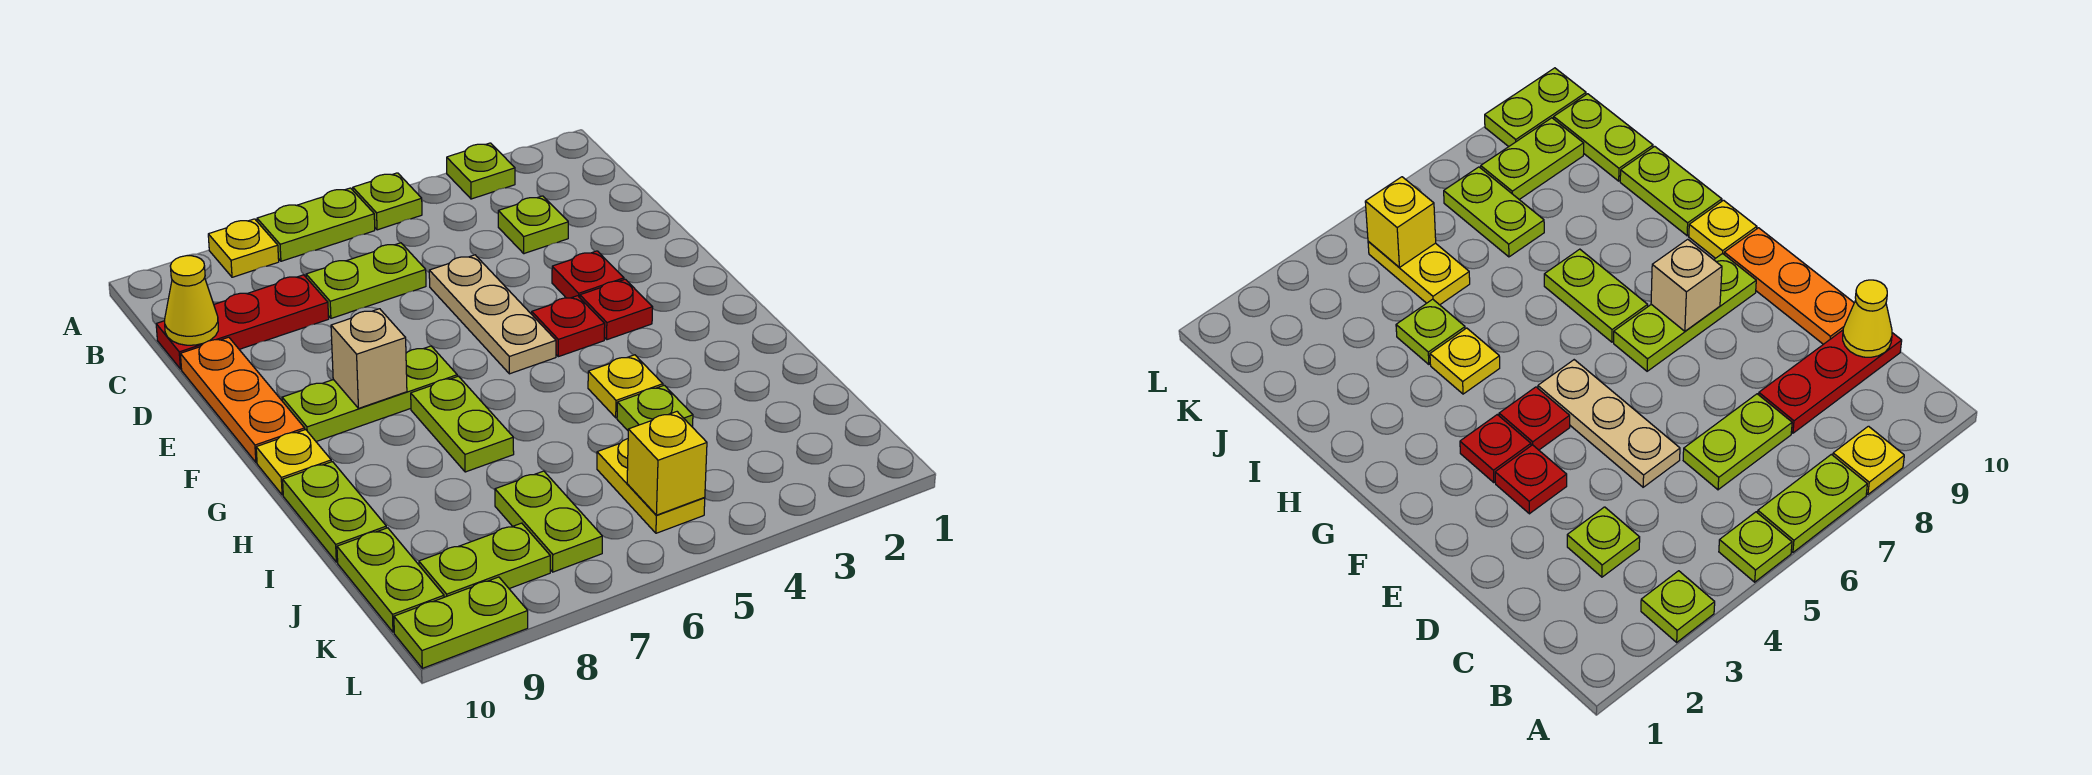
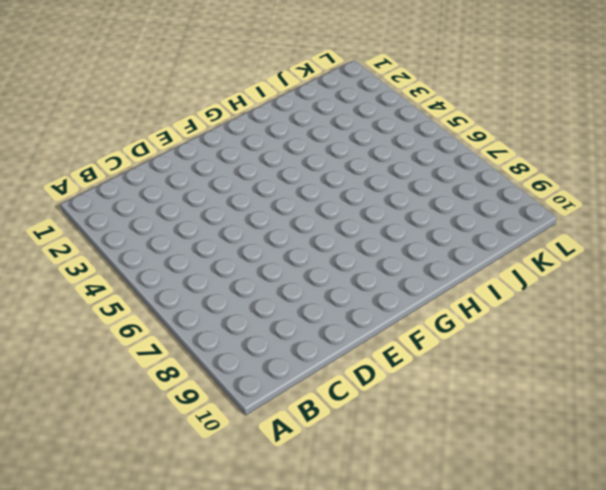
none -> lime plate A3 level 1
none -> lime plate A5 level 1
none -> lime plate A6:A7 level 1

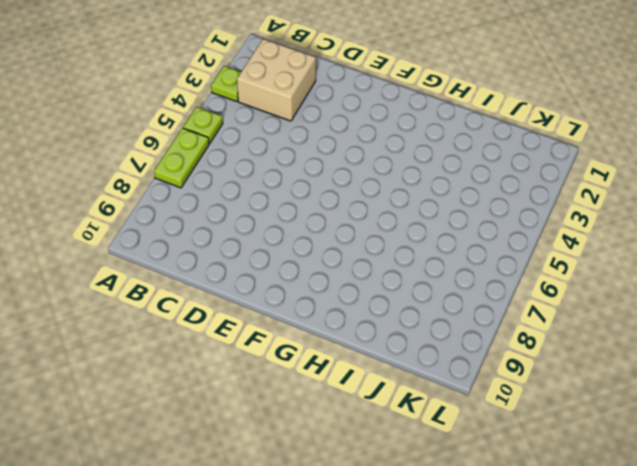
tan brick B2:C3 level 1 -> lime plate C3 level 1
none -> yellow plate A8 level 1
none -> lime plate C6:C7 level 1
none -> red plate C8:C10 level 1

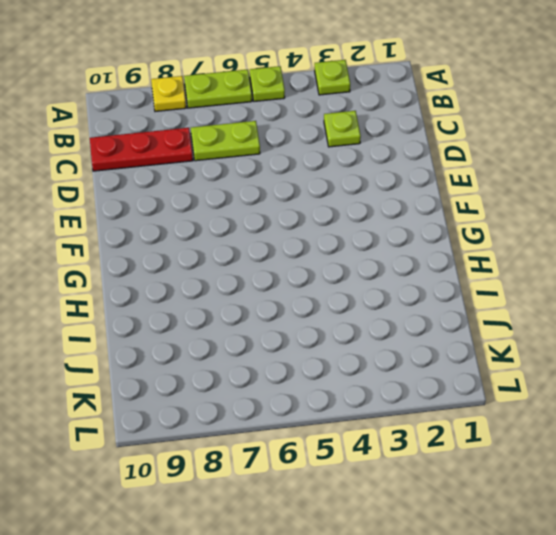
none -> tan plate D5:F5 level 1
none -> orange plate D10:F10 level 1
none -> red plate E3 level 1

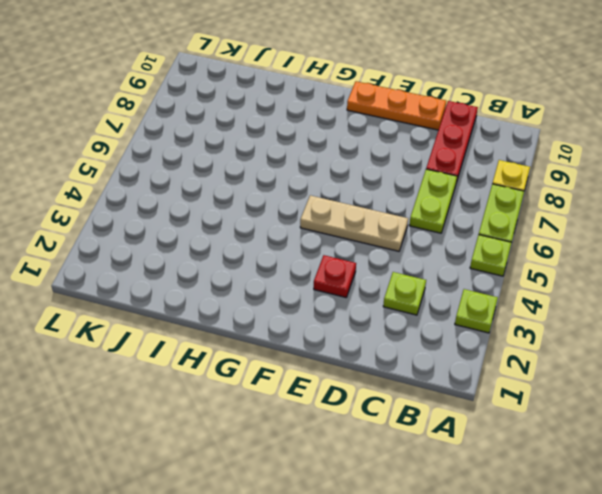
none -> red plate F3 level 1
none -> red plate F4 level 1
none -> lime plate F7:F9 level 1

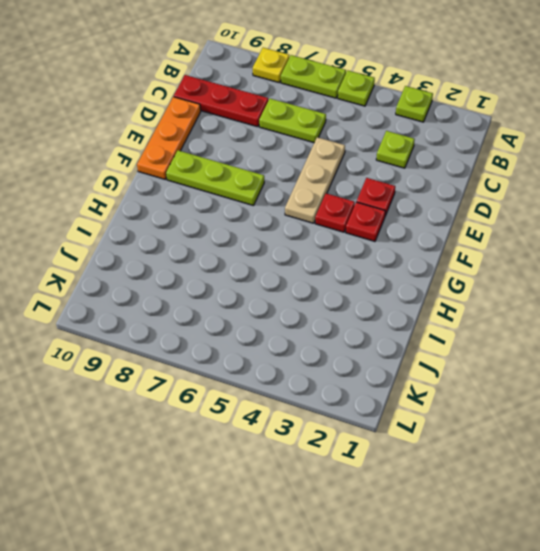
none -> lime plate G7:H7 level 1
none -> yellow plate G10 level 1
none -> yellow plate H4 level 1

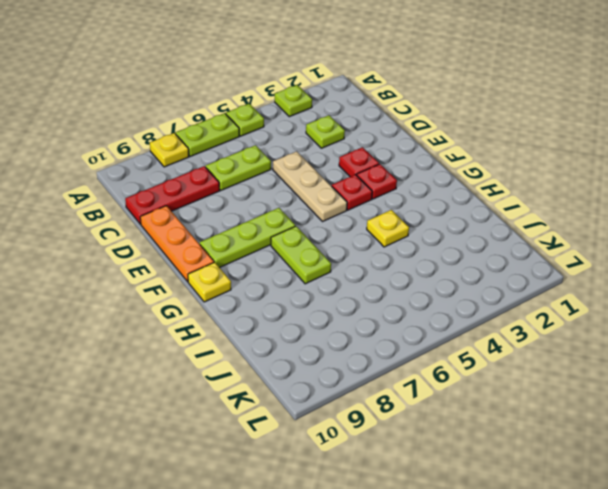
none -> lime plate H10:I10 level 1
none -> lime plate I4 level 1
none -> yellow plate J5:K5 level 1

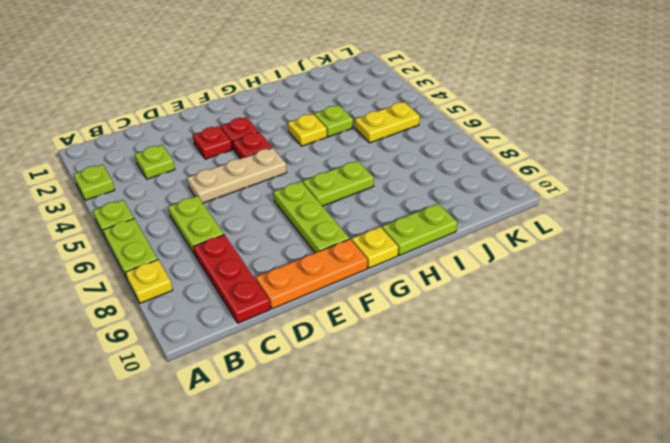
none -> lime plate J7:K7 level 1
none -> lime plate J10:K10 level 1
none -> lime plate K8:K9 level 1

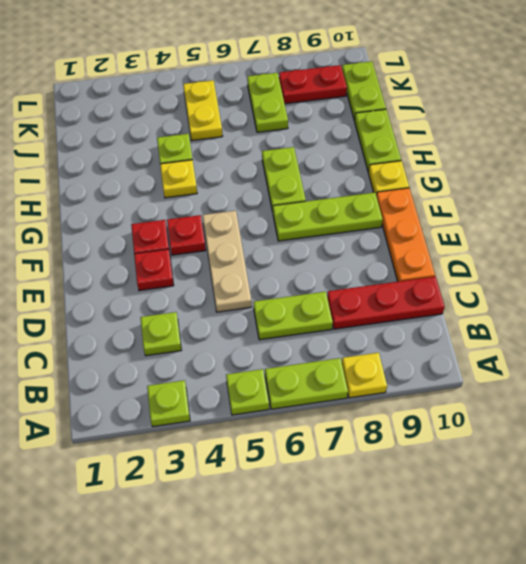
red plate K8:K9 level 1 -> lime plate K8:K9 level 1
none -> lime plate L9:L10 level 1
none -> yellow cone C10 level 2
none -> tan brick F8 level 2

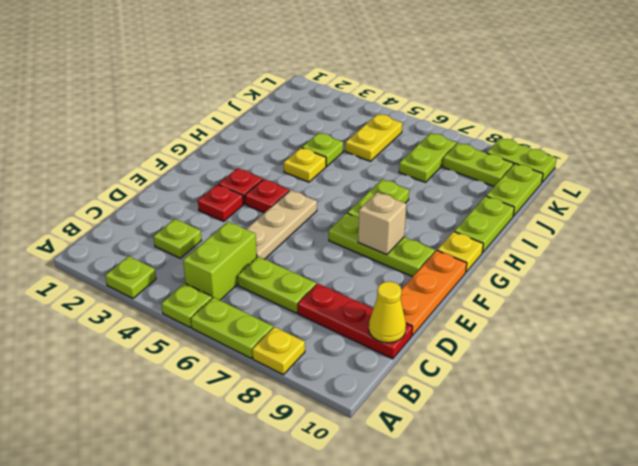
lime brick B5:C5 level 1 -> none
none -> yellow brick K5 level 2

